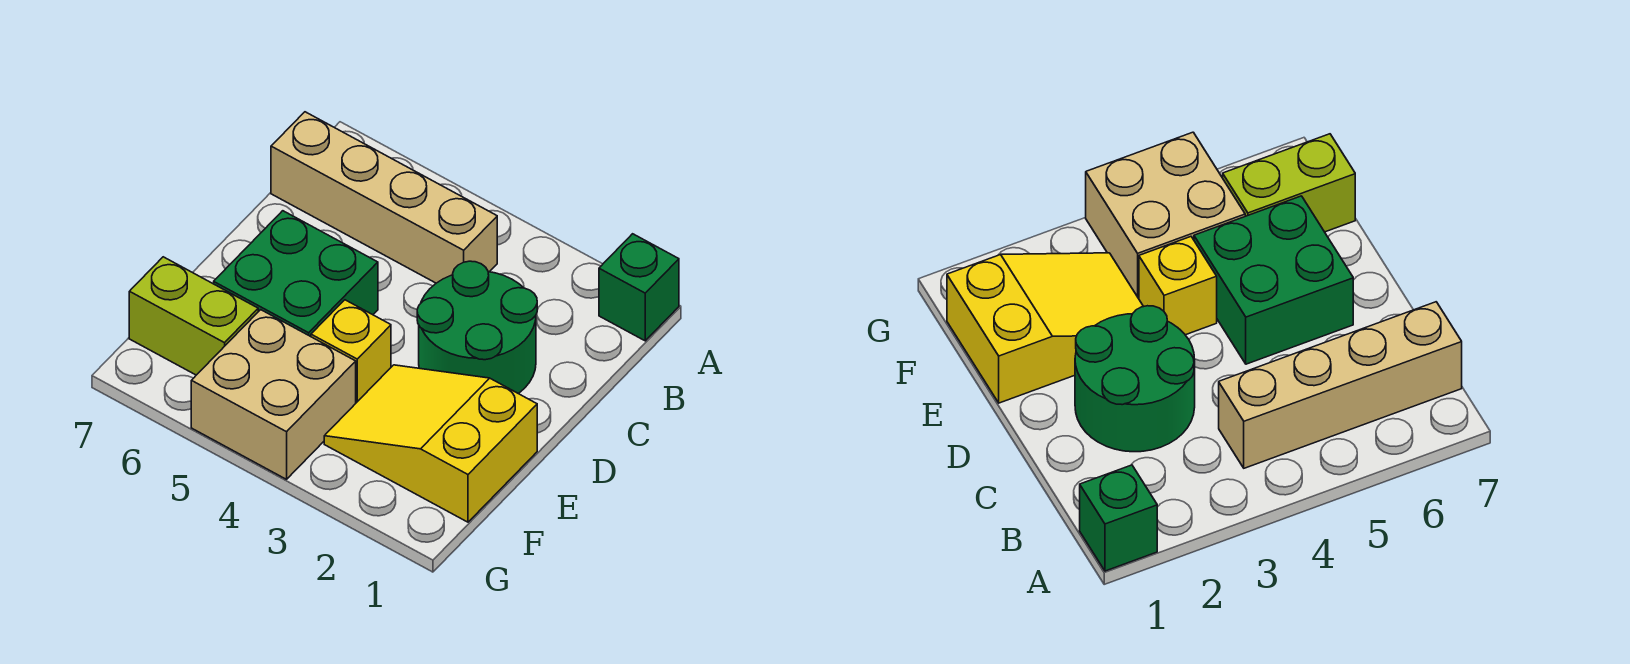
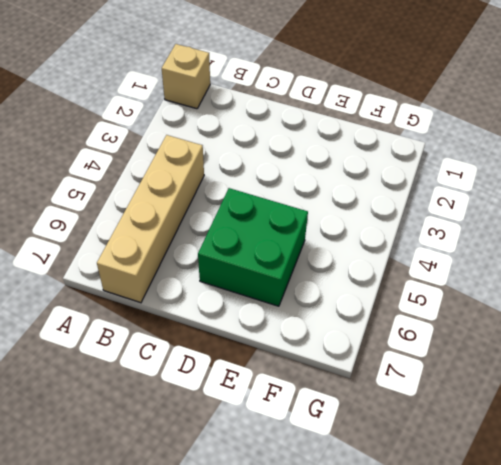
tan brick A1 level 1 -> green brick A1 level 1
none -> green round brick C2:D3 level 1
none -> yellow slope E1:F3 level 1 top 1

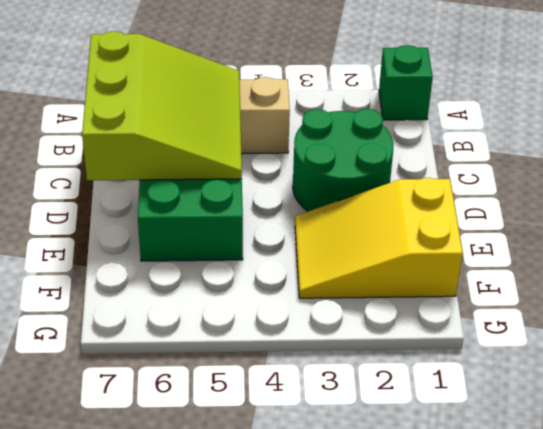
lime slope B5:D7 level 2 top 7 -> none
none -> yellow brick E4 level 1
none -> tan brick F4:G5 level 1

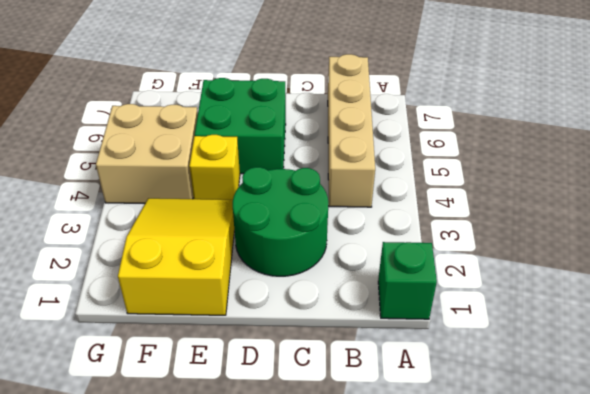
none -> lime brick F6:F7 level 1

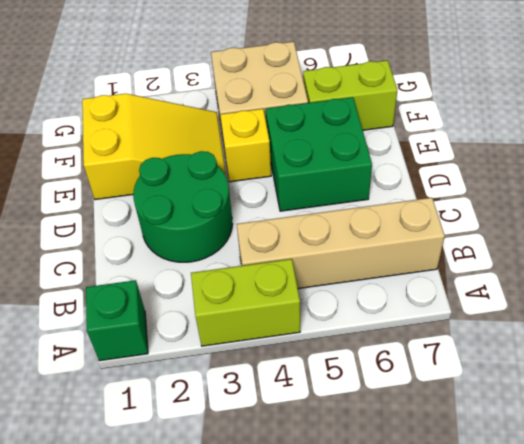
lime brick A3:A4 level 1 -> none

